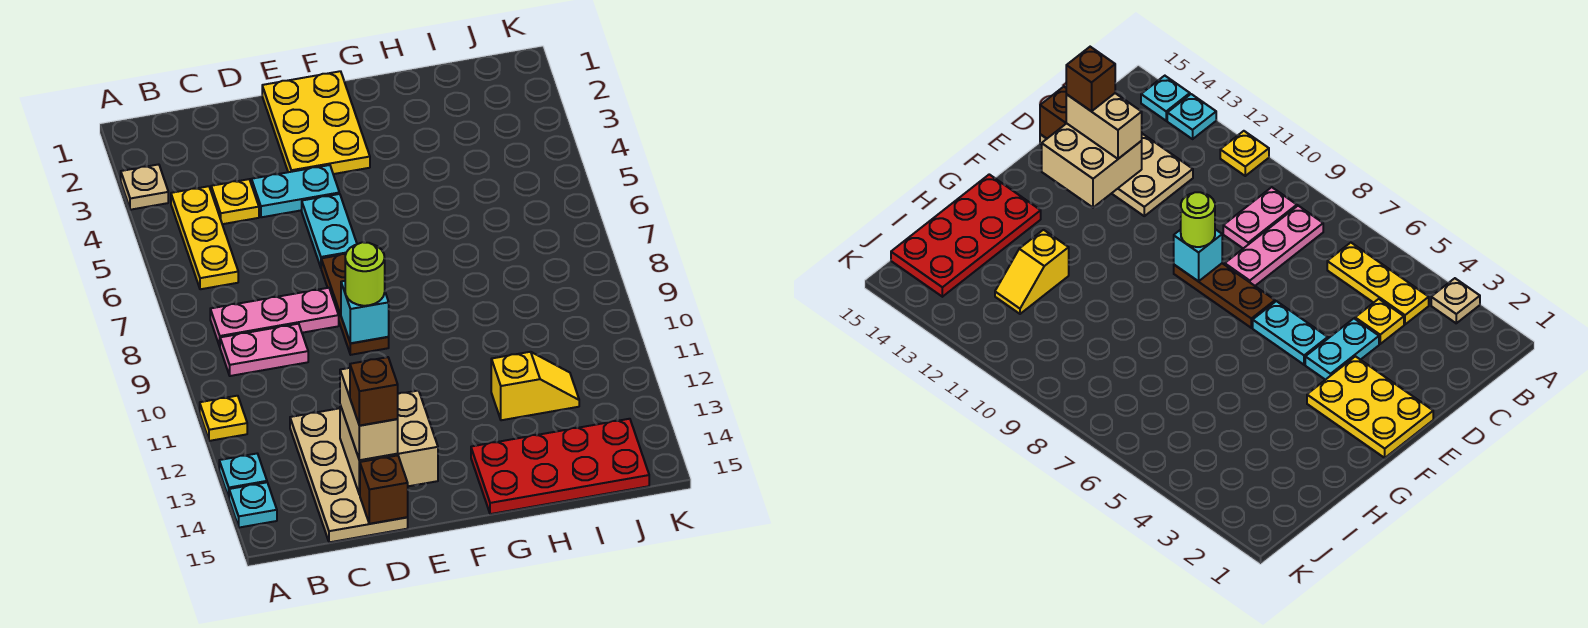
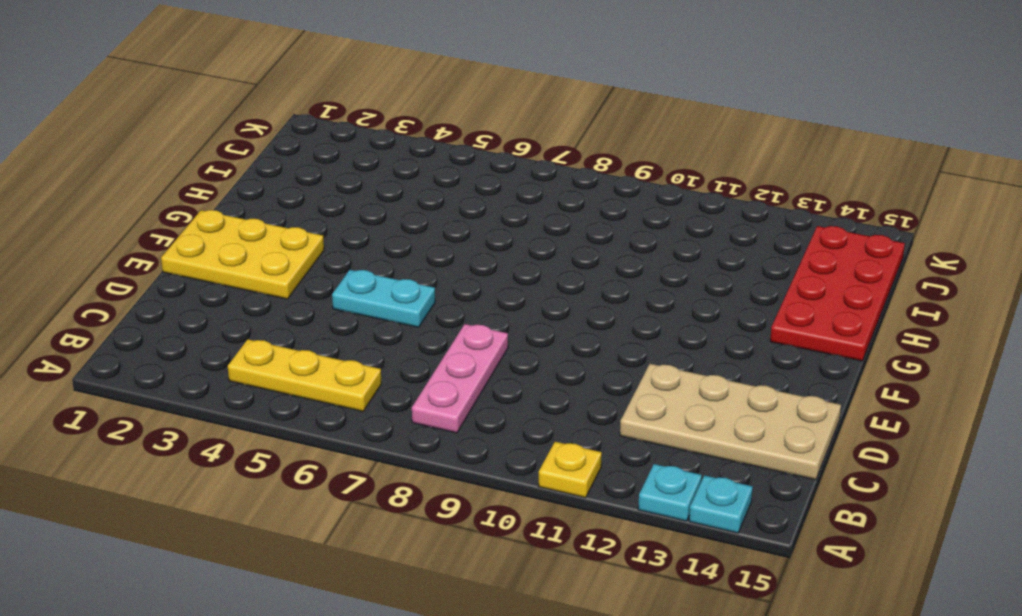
none -> tan plate A3 level 1
none -> pink plate B9:C9 level 1
none -> yellow plate C4 level 1

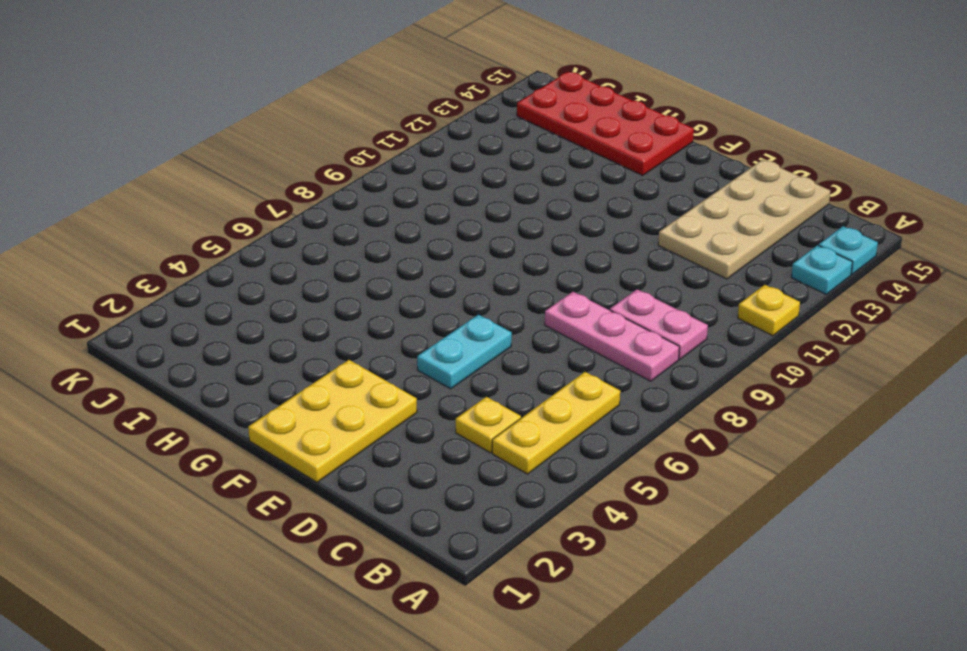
none -> tan plate A3 level 1
none -> cyan plate D4:E4 level 1
none -> brown plate E7:E9 level 1

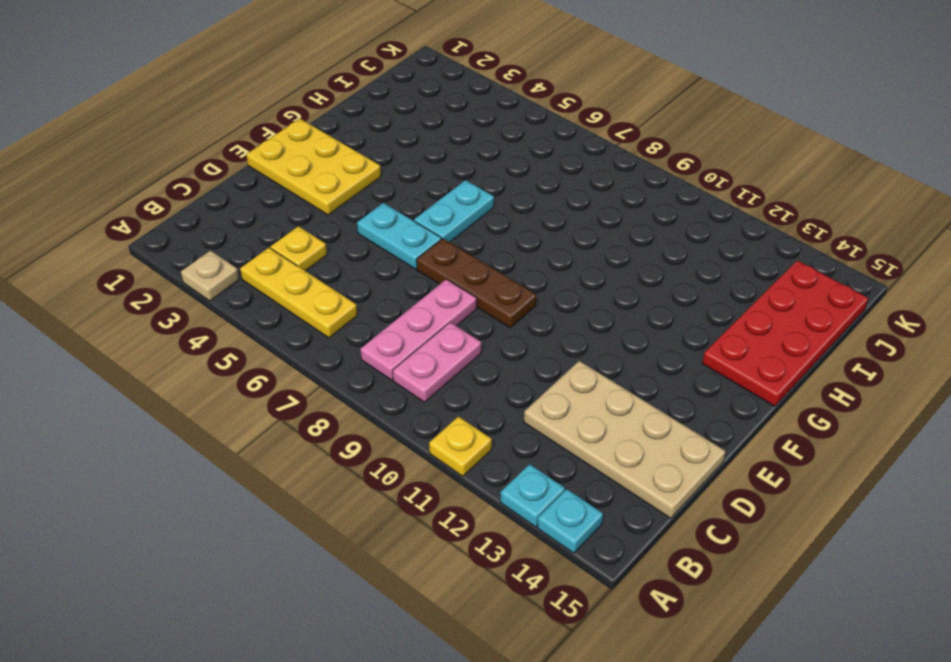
cyan plate F6:G6 level 1 -> cyan plate D4:E4 level 1
none -> yellow slope H12:I12 level 1 top H
none -> tan brick D13:E14 level 2
none -> brown brick D15 level 2

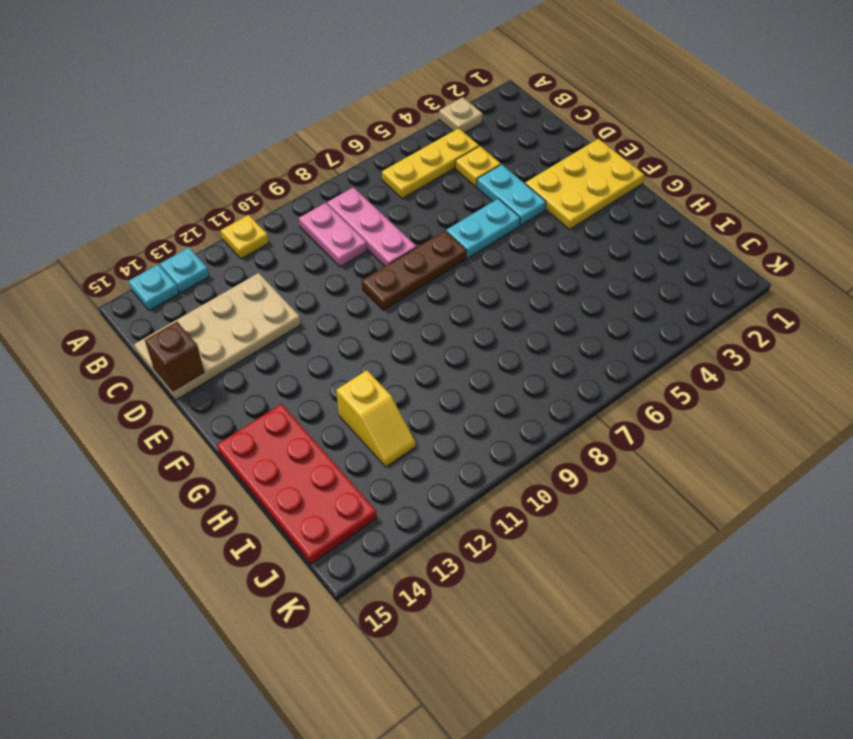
none -> tan brick D13:E14 level 2
none -> cyan brick E9 level 2
none -> tan brick D13:D14 level 3

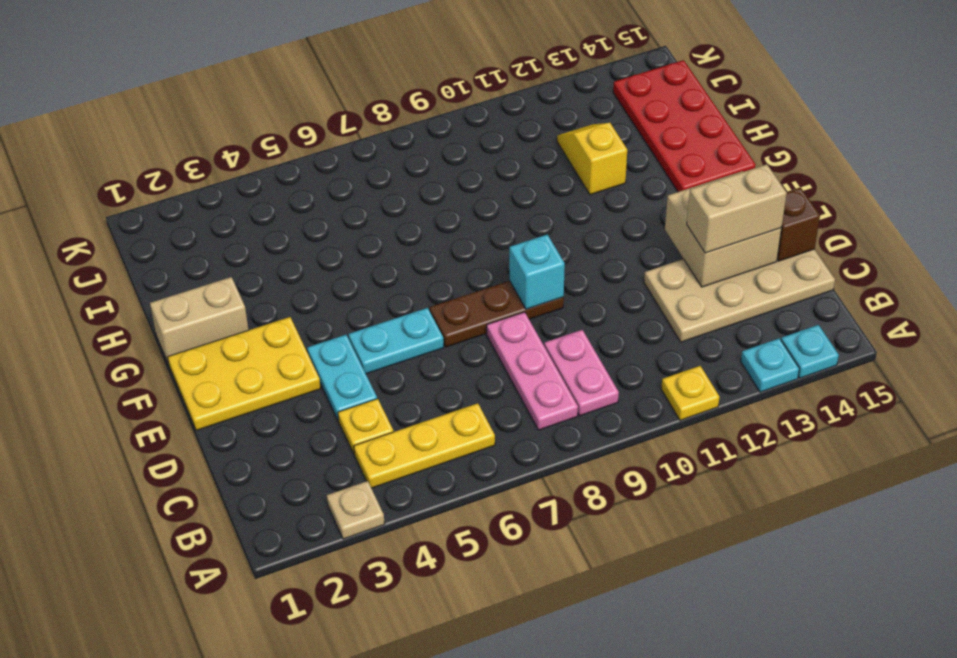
tan brick G1:G2 level 1 -> none
none -> lime round brick E9 level 3
none -> brown brick D14 level 4

